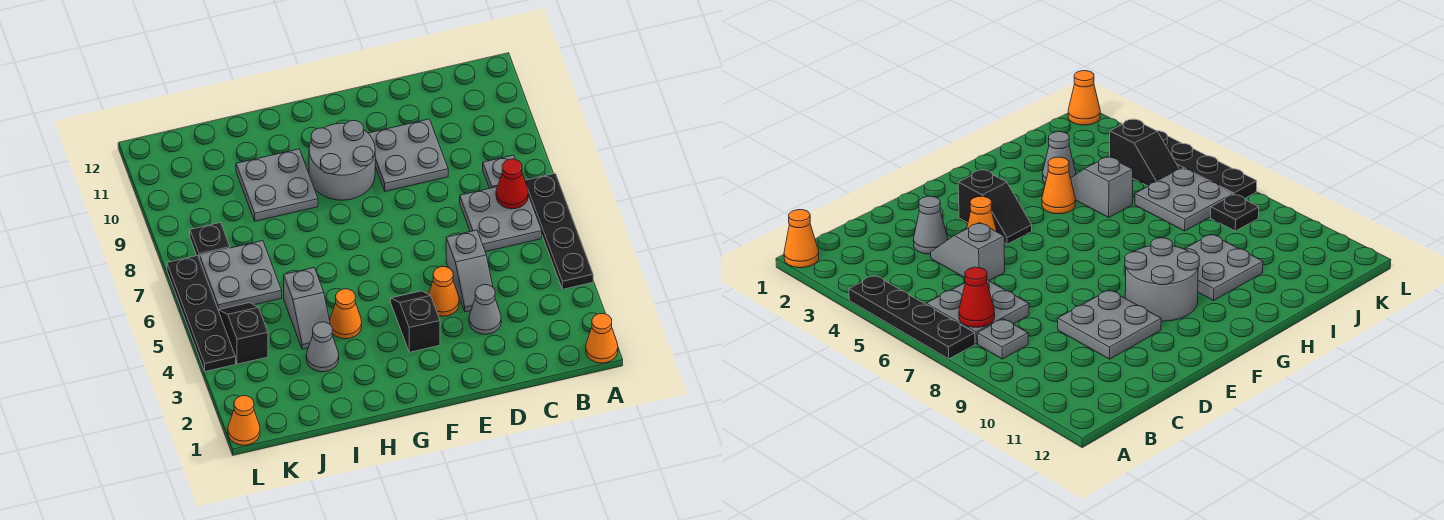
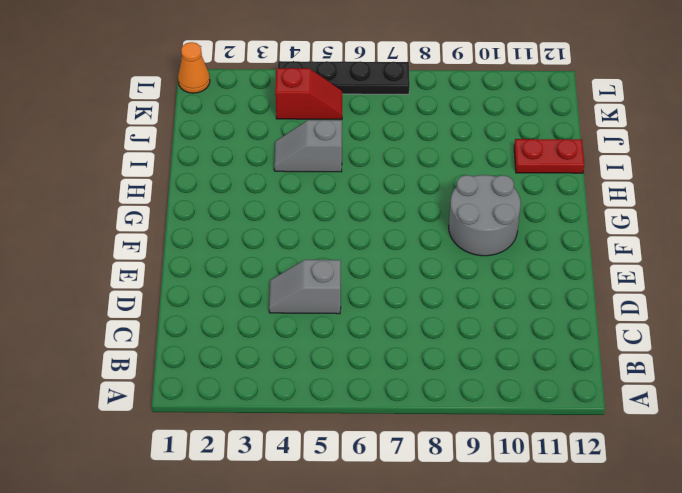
red plate I11:I12 level 1 -> none
red slope K4:K5 level 1 top 4 -> black slope K4:K5 level 1 top 4
none -> orange cone A1 level 1
none -> black plate A4:A7 level 1
none -> grey plate B6:C7 level 1

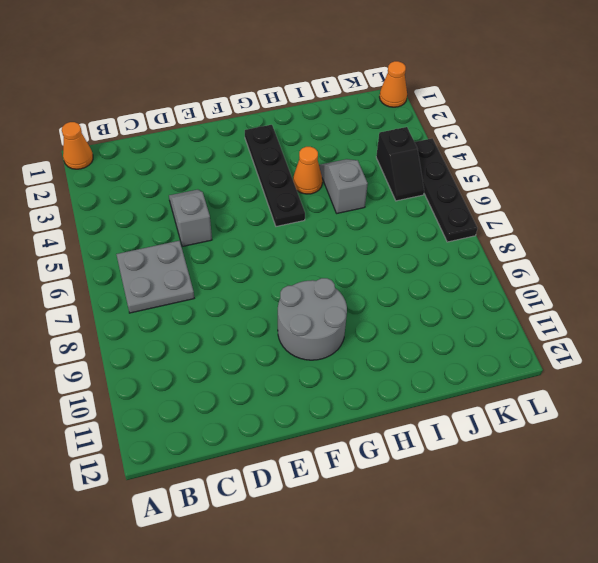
black plate G2:G5 level 1 -> black plate A4:A7 level 1
none -> grey plate B8 level 1
none -> grey cone D3 level 1
none -> grey plate D9:E10 level 1

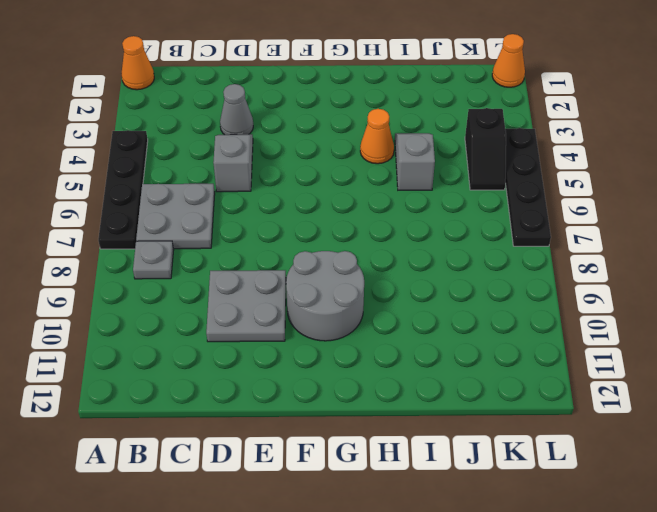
none -> orange cone E4 level 1
none -> black slope F3:F4 level 1 top 3
none -> grey plate H9:I10 level 1

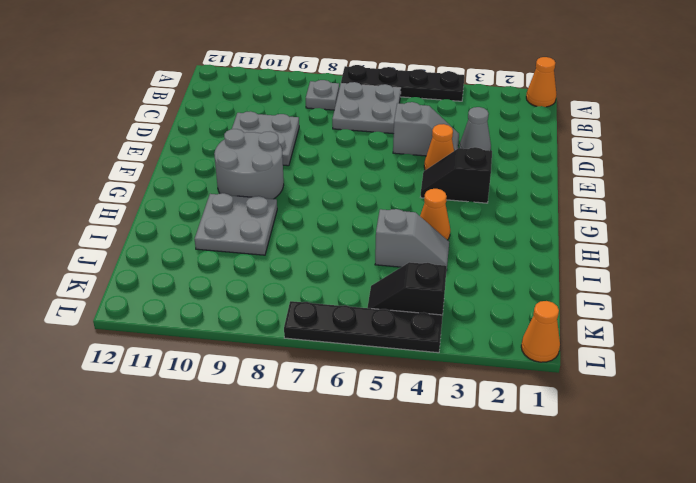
none -> grey cone I3 level 1
none -> grey plate J6:K7 level 1
none -> black plate K8 level 1

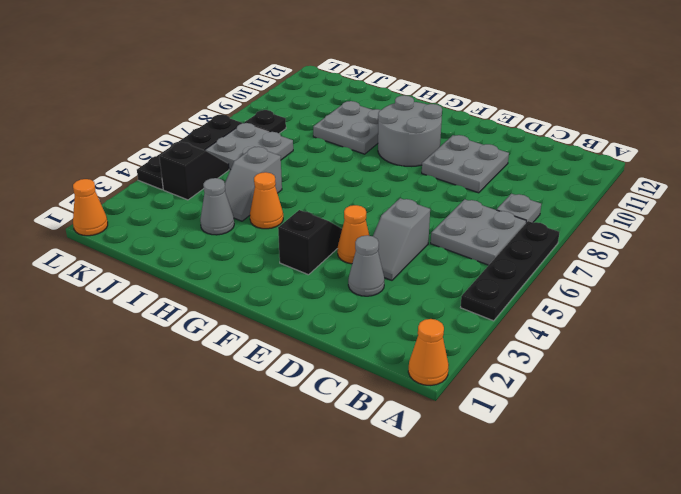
none -> red cone B7 level 2

